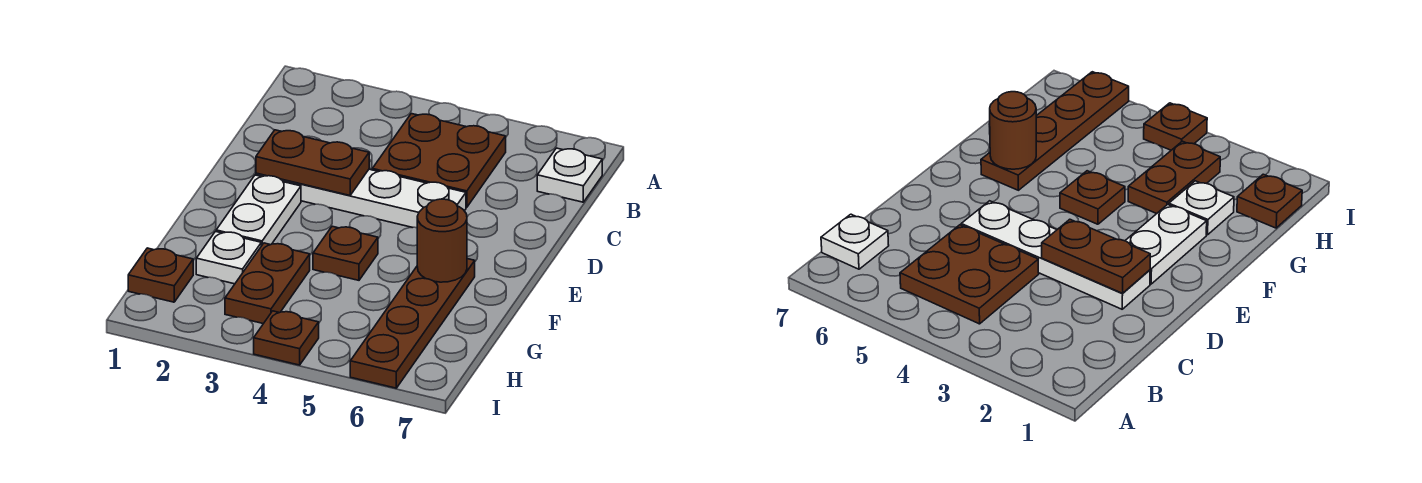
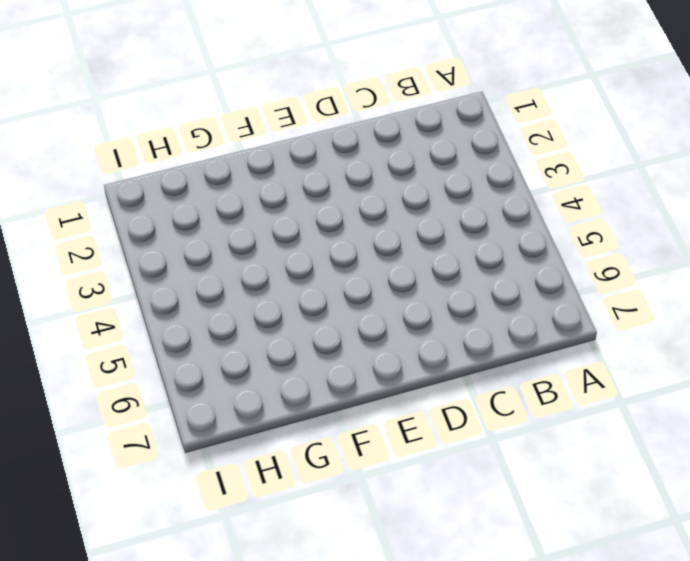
none -> brown plate B4:C5 level 1
none -> white plate B7 level 1
none -> white plate D2:D5 level 1

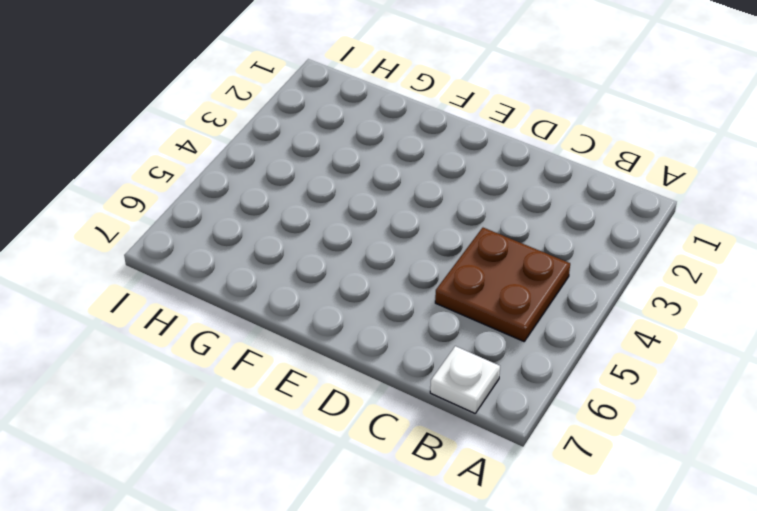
none -> white plate D2:D5 level 1
none -> white plate E2:F2 level 1
none -> brown plate F4 level 1

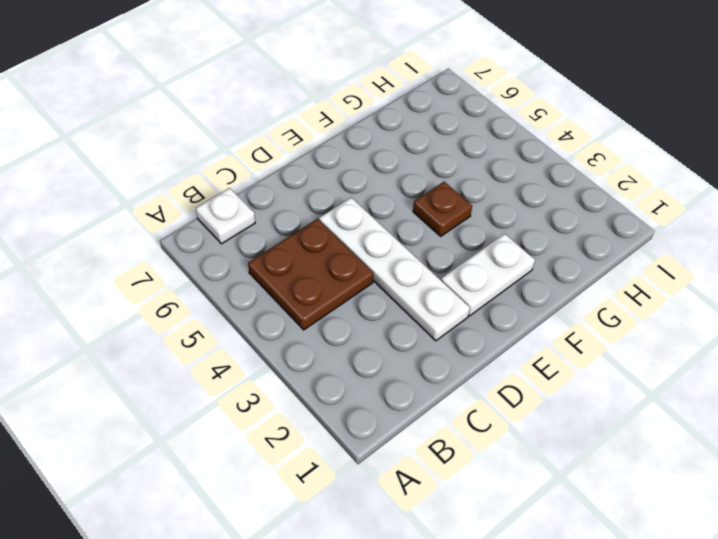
none -> brown plate F6:I6 level 1
none -> white plate G2 level 1
none -> brown plate G3:H3 level 1

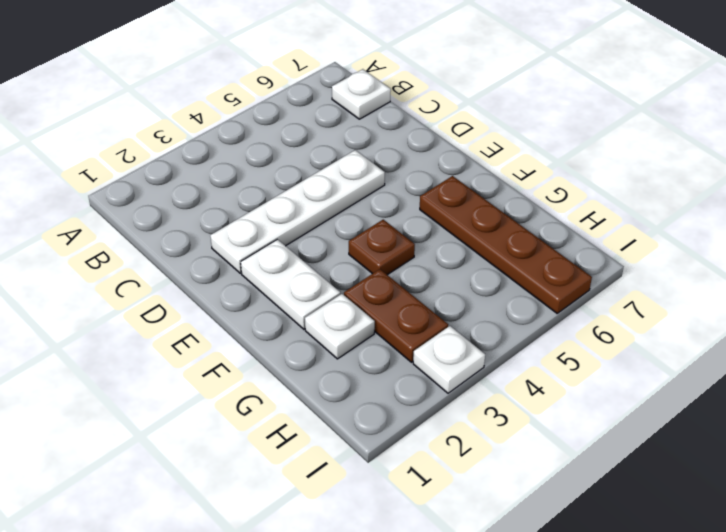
white plate I3 level 1 -> none
none -> brown plate B4:C5 level 1
none -> brown plate H1 level 1
none -> brown plate I4 level 1

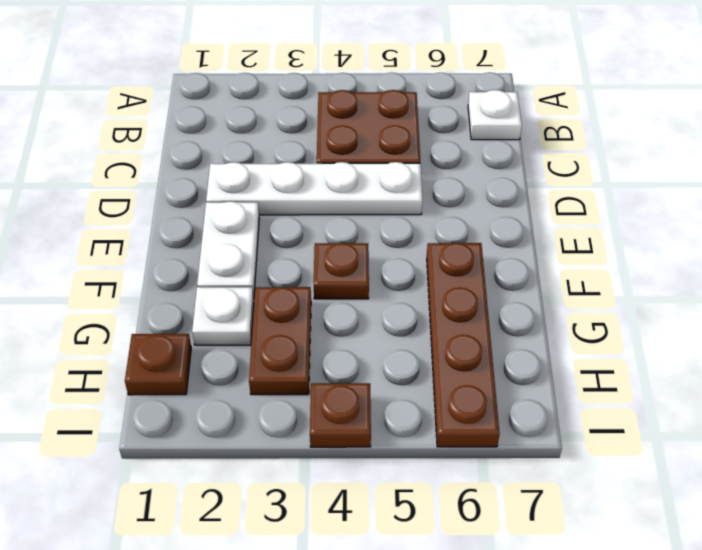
none -> brown plate D2:D3 level 2
none -> brown round brick F6 level 2

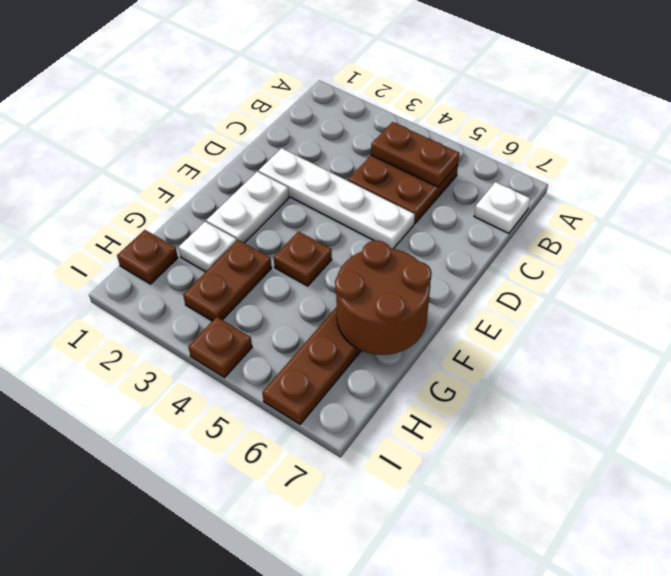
brown plate B4:B5 level 2 -> brown plate D2:D3 level 2
brown round brick F6:G7 level 2 -> brown round brick F6 level 2

